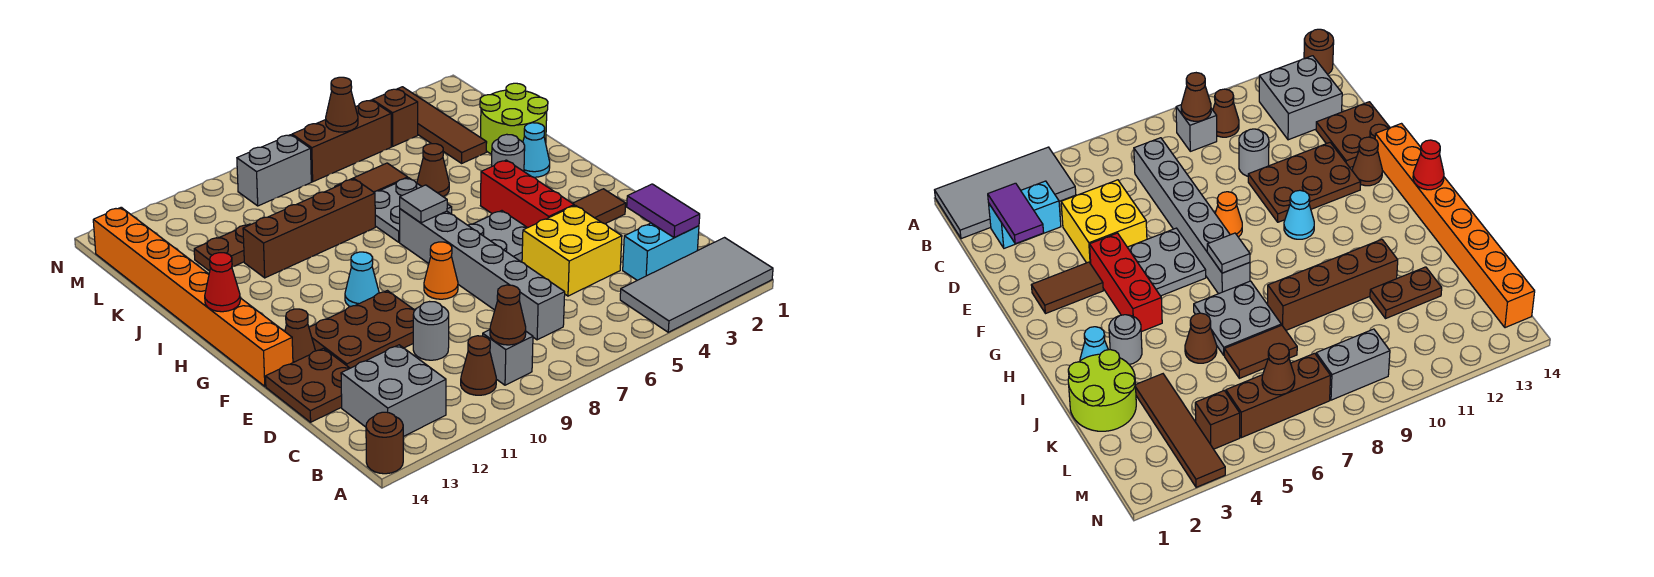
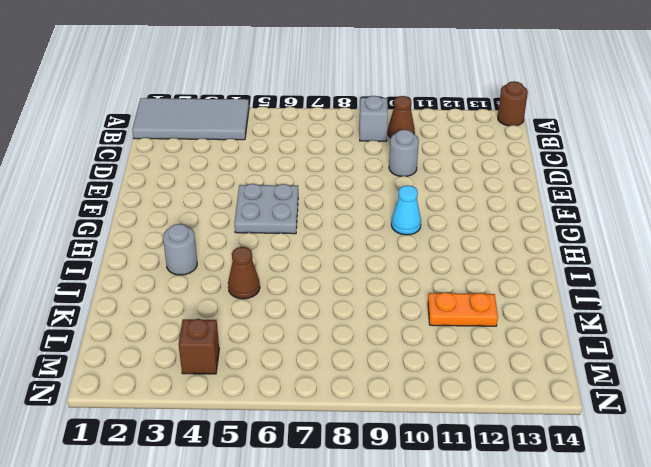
orange plate K11:K12 level 1 -> brown plate K11:K12 level 1
none -> grey brick B12:C13 level 1
none -> cyan brick C2:C3 level 1
none -> grey brick C7:H7 level 1
none -> yellow brick D4:E5 level 1

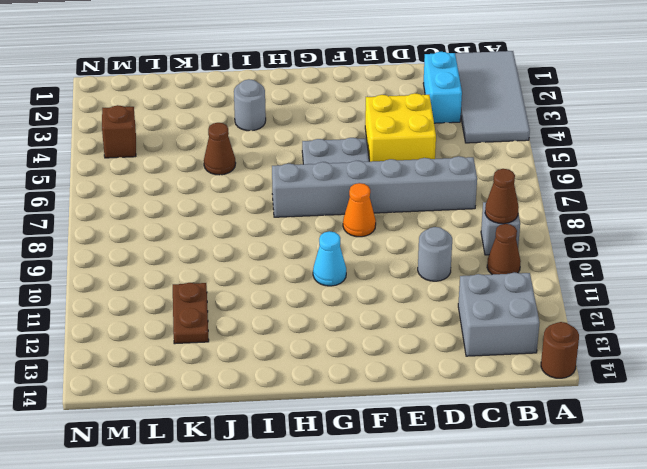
none -> brown plate D13:E14 level 1
none -> brown plate E10:F12 level 1
none -> brown tile F2:F3 level 1
none -> red brick F4:H4 level 1

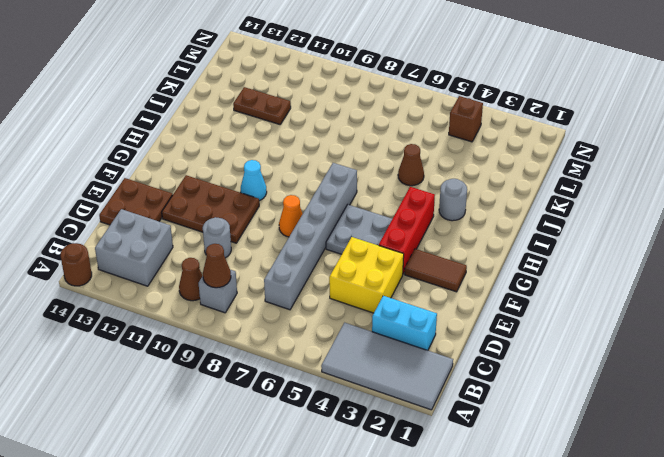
none -> brown cone F13 level 1
none -> orange brick F14:M14 level 1
none -> cyan cone I2 level 1
none -> grey plate I6:J7 level 1

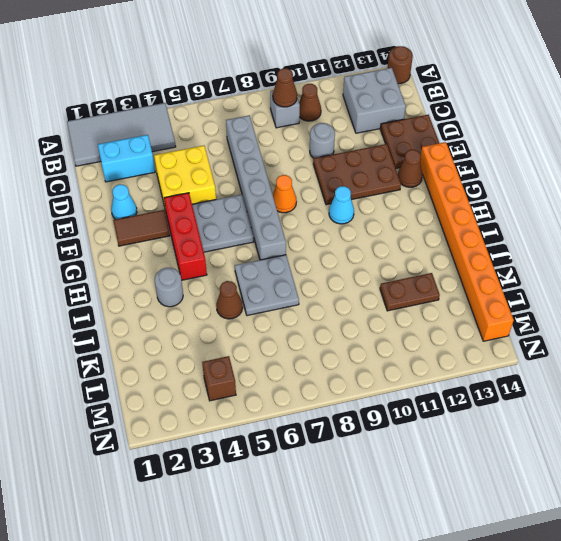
cyan cone E2 level 1 -> cyan cone I2 level 1
none -> lime round brick J1:K2 level 1
none -> brown brick J8:J11 level 1
none -> brown tile K3:N3 level 1
none -> brown tile K6:K7 level 1

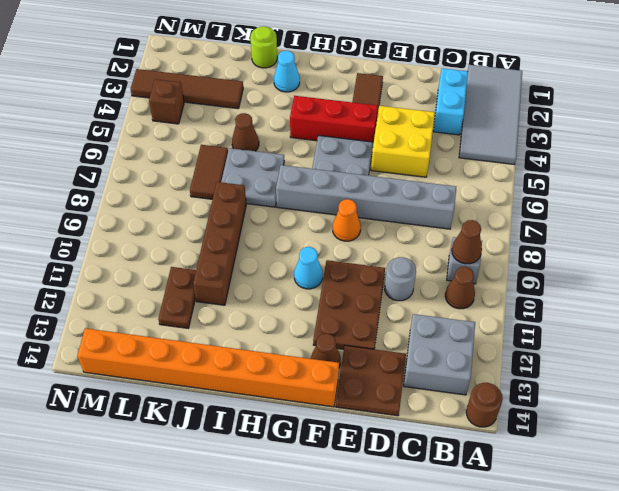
lime round brick J1 level 1 -> lime round brick J1:K2 level 1
none -> grey round brick I3 level 1
none -> brown brick M5:M7 level 1
none -> grey brick M8:M9 level 1
none -> purple tile C2:D2 level 2

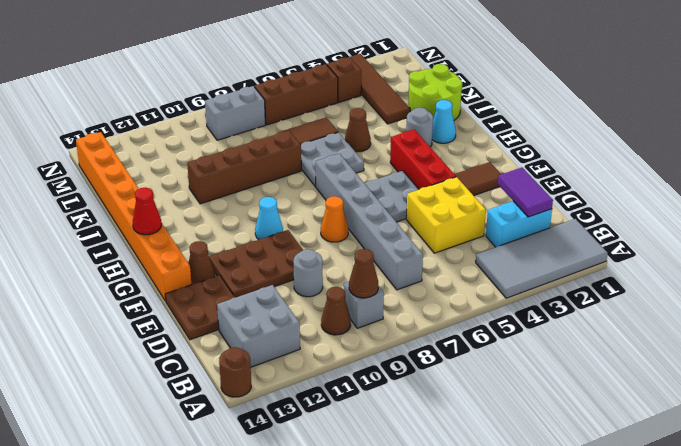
none -> brown plate K11:K12 level 1
none -> grey tile H7 level 2
none -> brown cone M6 level 2

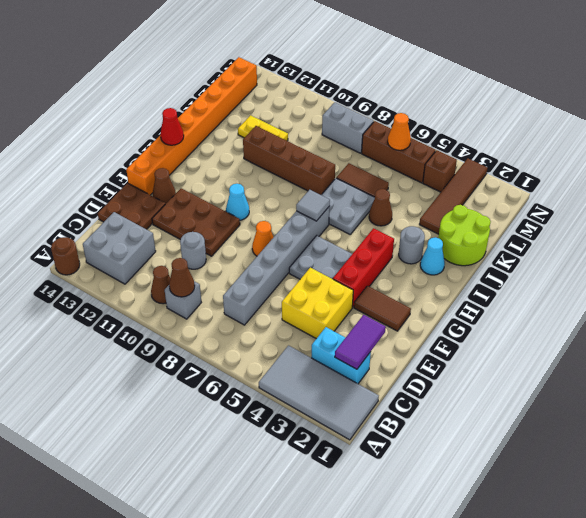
yellow plate K11:K12 level 1 -> brown plate K11:K12 level 1
orange cone M6 level 2 -> brown cone M6 level 2

